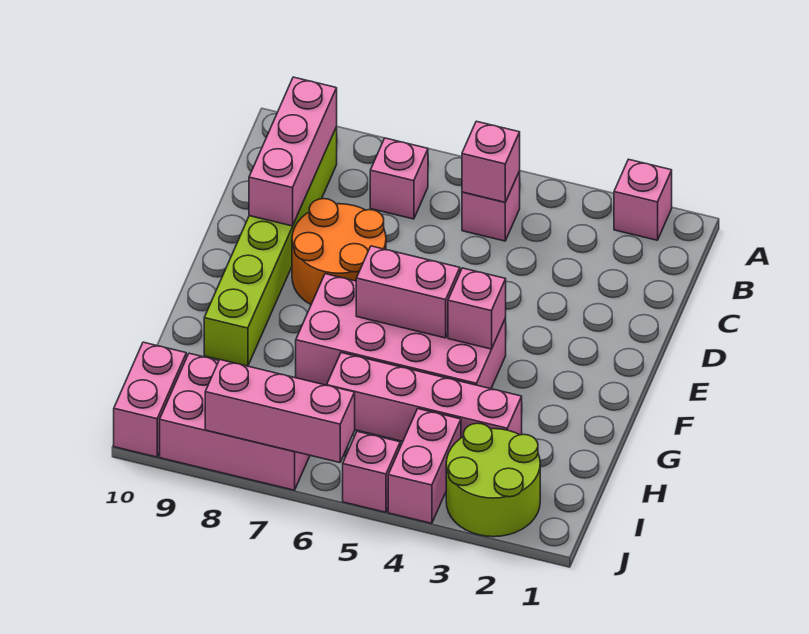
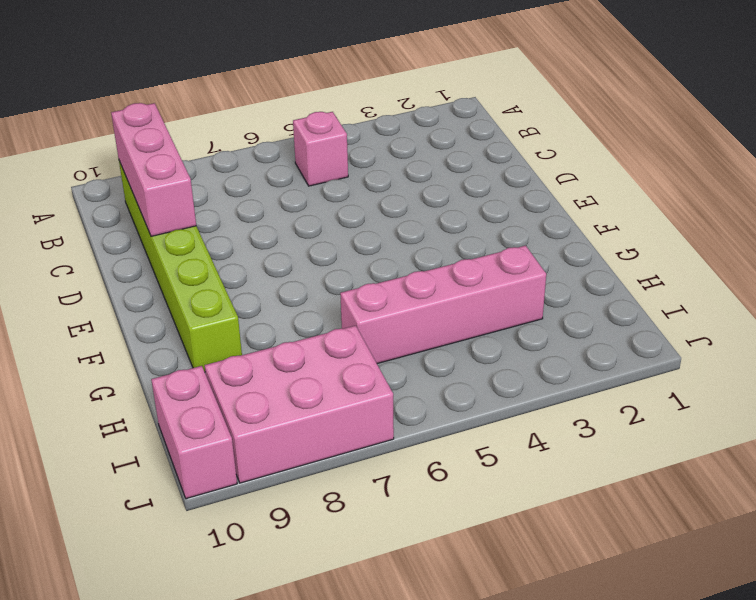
none -> pink brick A2 level 1
none -> pink brick B7 level 1
none -> orange round brick D7:E8 level 1

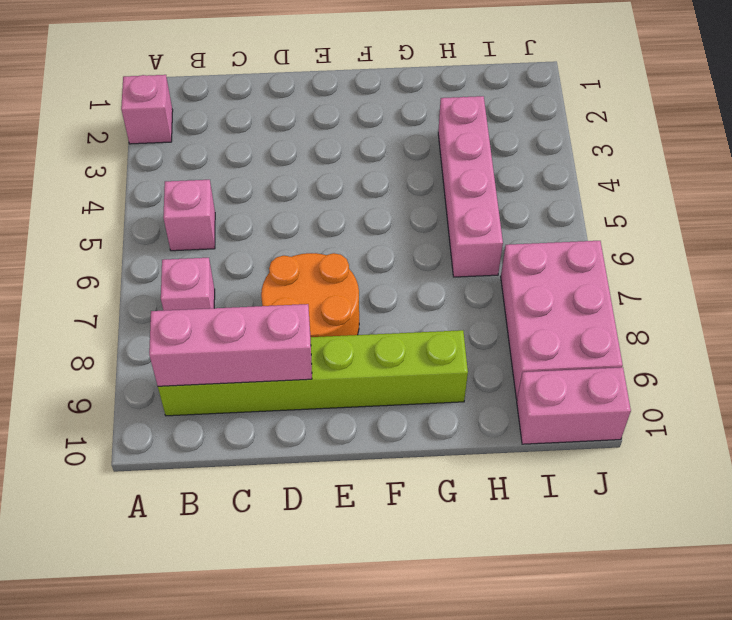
none -> pink brick F4:G7 level 1
none -> lime round brick I2:J3 level 1
none -> pink brick I4:J4 level 1

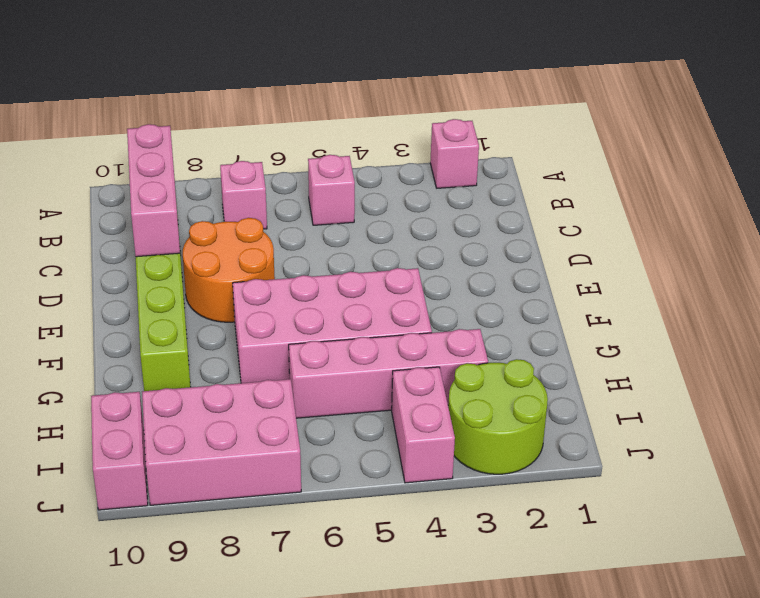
none -> pink brick J5 level 1
none -> pink brick B5 level 2
none -> pink brick F4 level 2

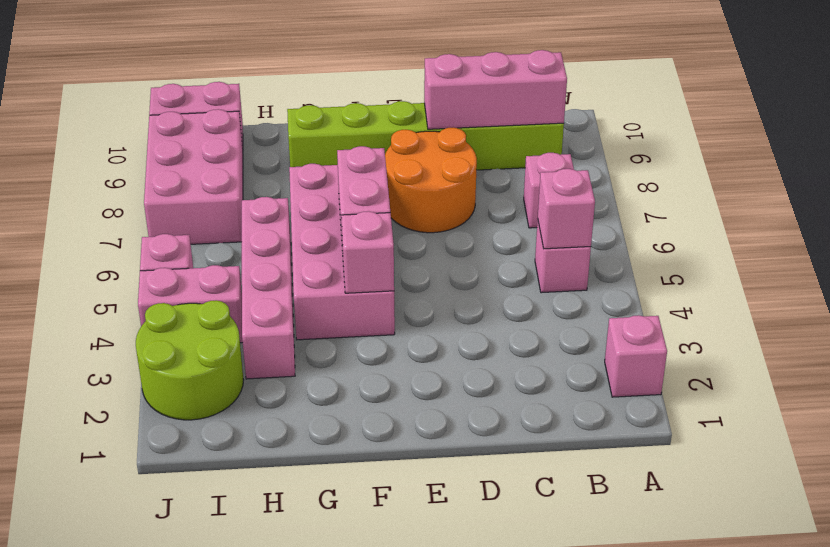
none -> pink brick J6:J8 level 2

